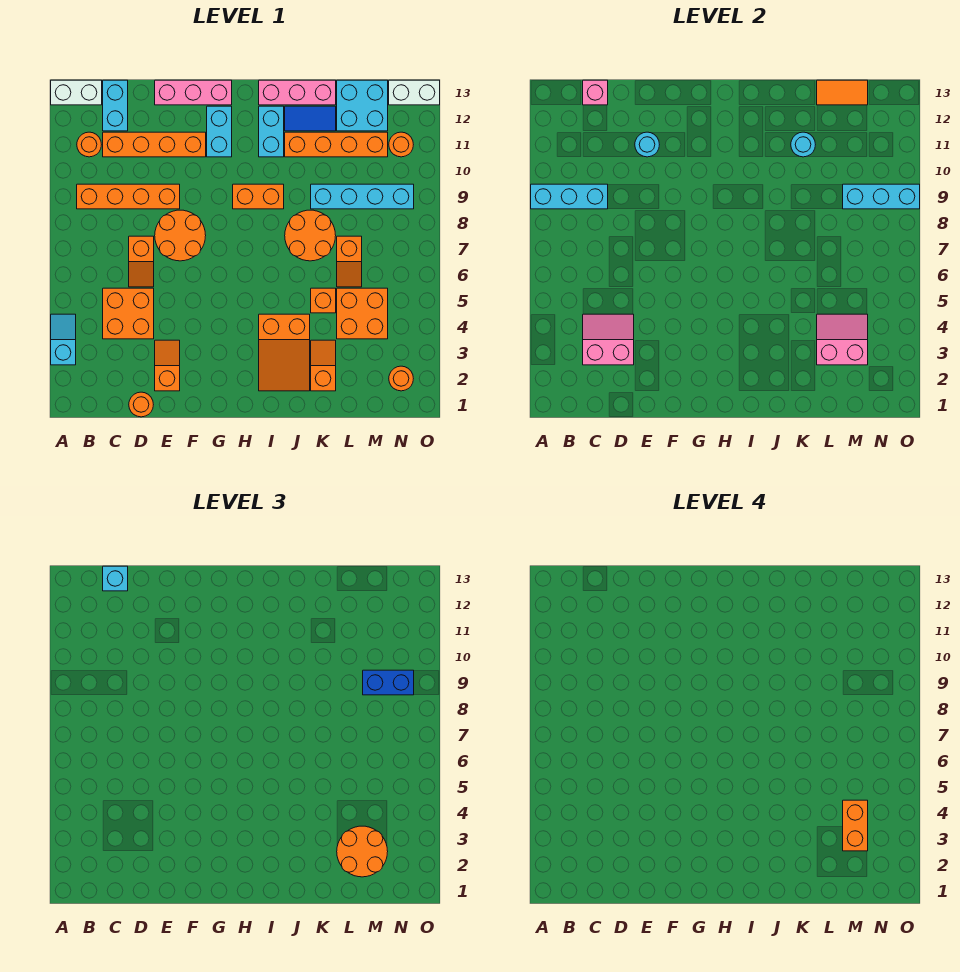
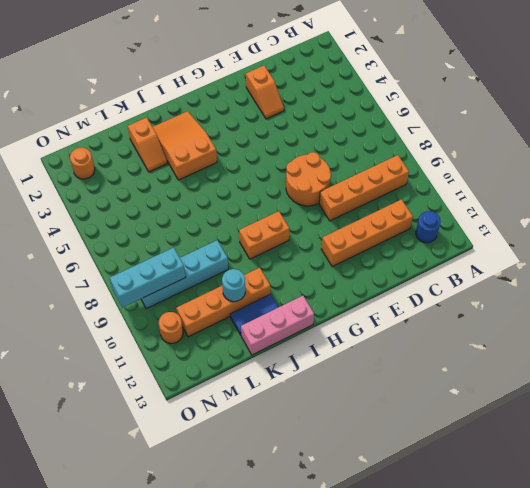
blue round brick B12 level 1 -> none
none -> cyan slope A3:A4 level 1 top 3
none -> white brick A13:B13 level 1
none -> orange round brick B11 level 1
none -> orange brick C4:D5 level 1

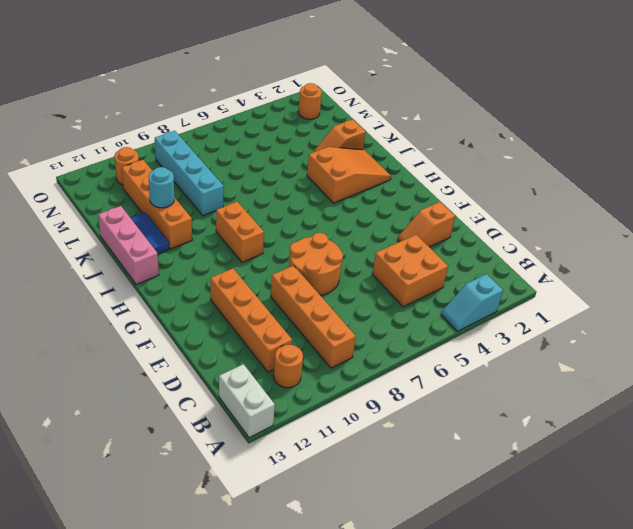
none -> cyan brick C12:C13 level 1
none -> orange round brick D1 level 1
none -> orange slope D6:D7 level 1 top 7
none -> pink brick E13:G13 level 1

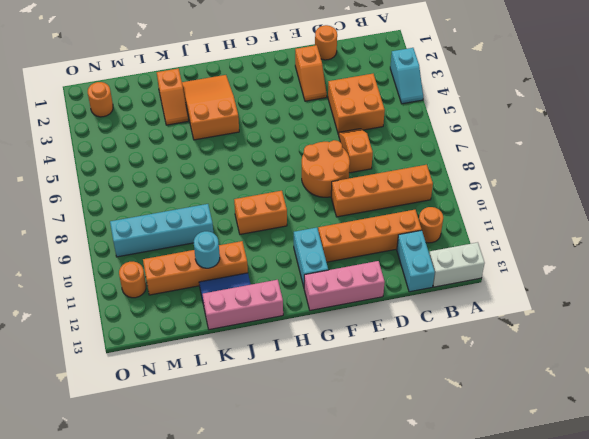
none -> cyan brick I11:I12 level 1
none -> orange round brick J7:K8 level 1
none -> orange brick K5 level 1
none -> orange brick L4:M5 level 1

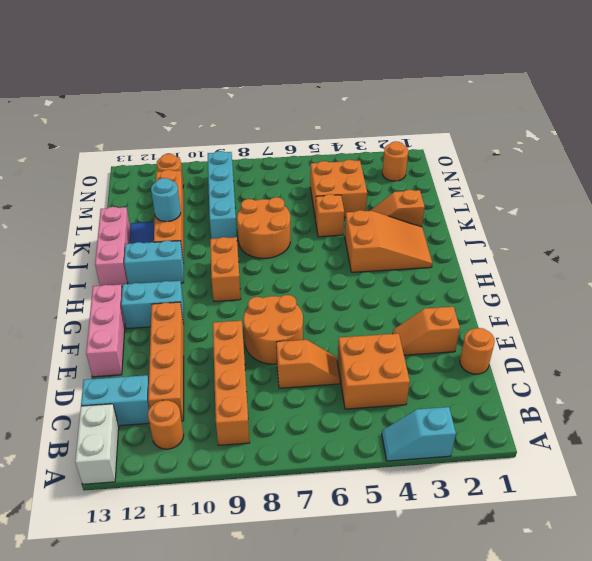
none -> orange slope L6:L7 level 1 top 7
none -> cyan brick L12:M13 level 1
none -> white brick N13:O13 level 1
none -> cyan brick A9:C9 level 2

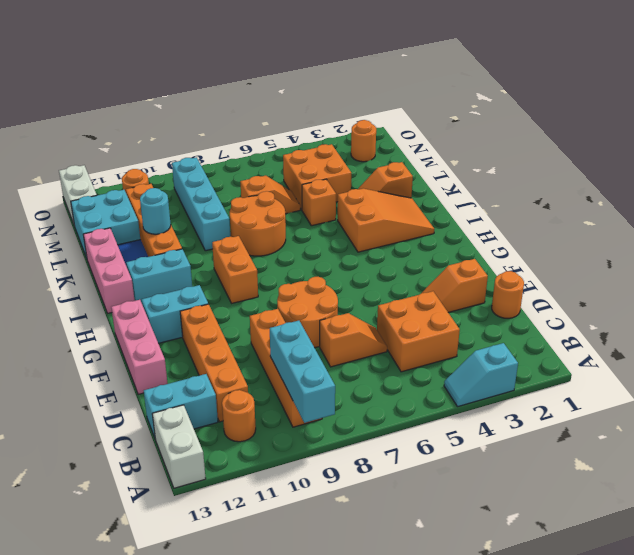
none -> pink slope C3:D4 level 2 top 3
none -> pink brick C13 level 2
none -> cyan round brick E11 level 2
none -> pink slope L3:M4 level 2 top 3

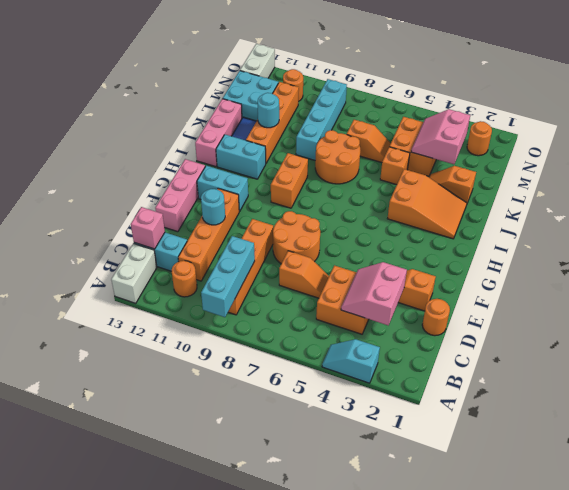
none -> orange tile L13:M13 level 2
none -> cyan brick M9:O9 level 2
none -> cyan brick C13 level 3
none -> orange round brick L2:M3 level 3

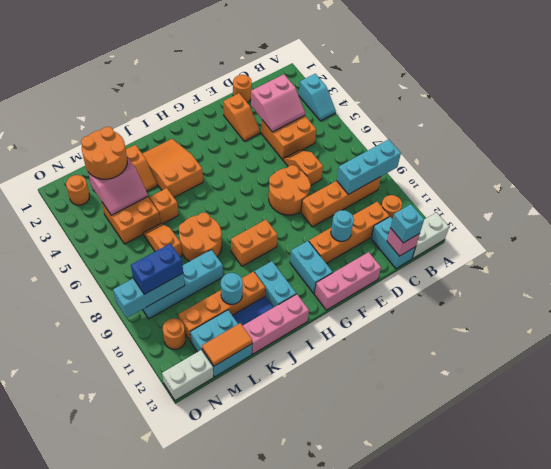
none -> orange brick M3:M4 level 4

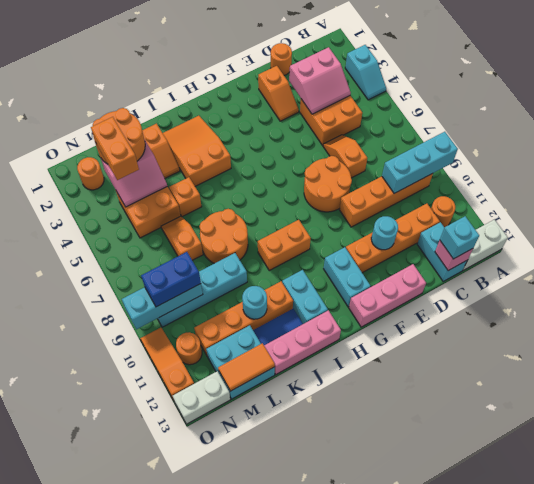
orange slope O10:O12 level 1 top 12 -> none

